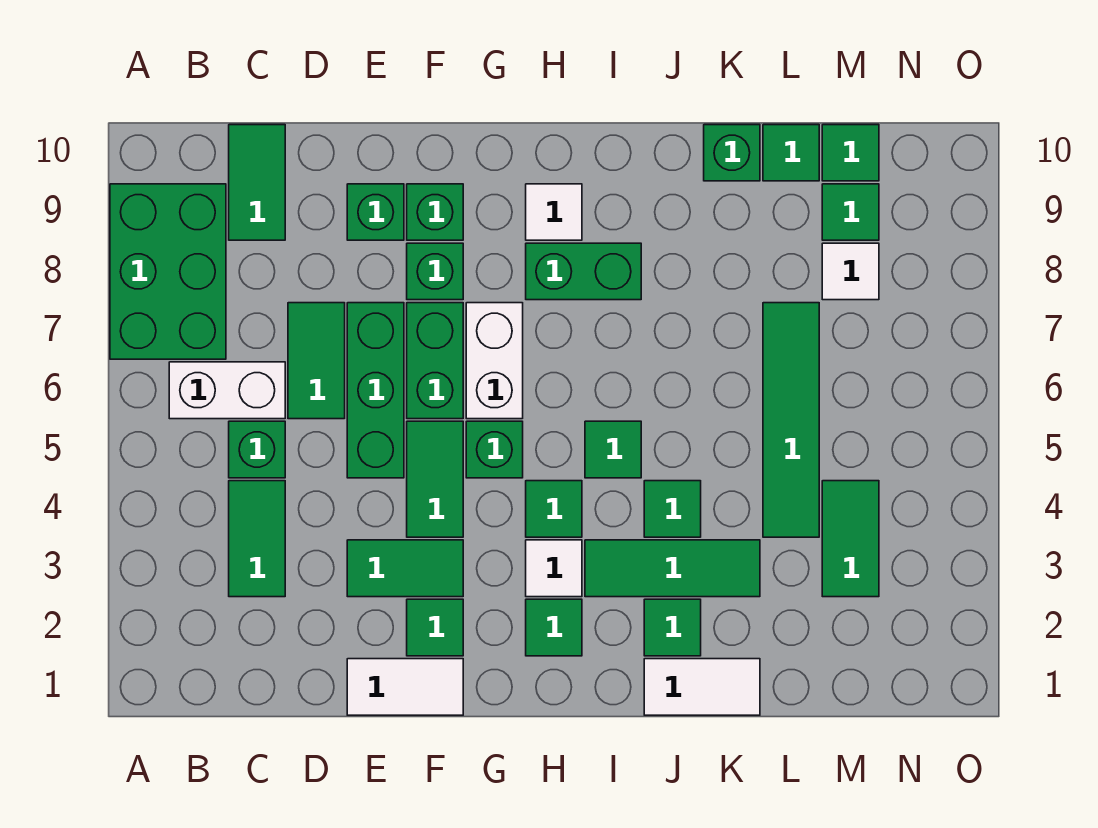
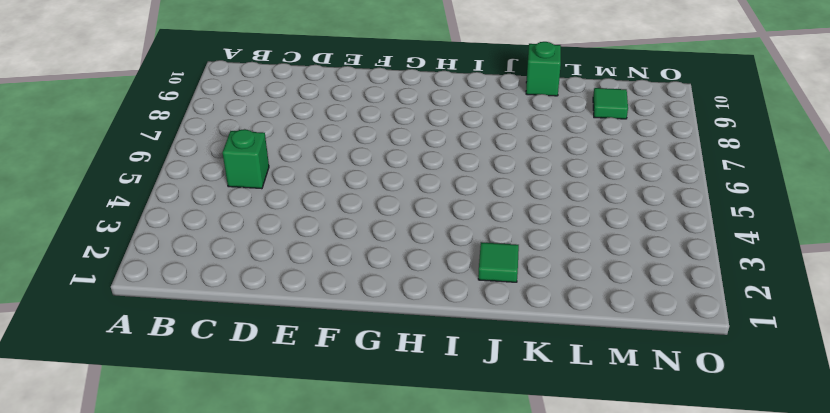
none -> green brick A7:B9 level 1
none -> white brick B6:C6 level 1
none -> green tile C3:C4 level 1
none -> green tile C9:C10 level 1

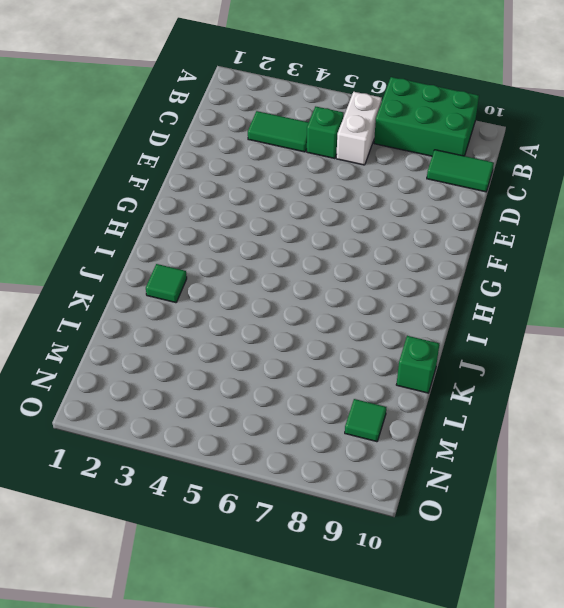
none -> green tile D6:D7 level 1
none -> white tile E1:F1 level 1
none -> green tile E3:F3 level 1
none -> green brick E5:E7 level 1

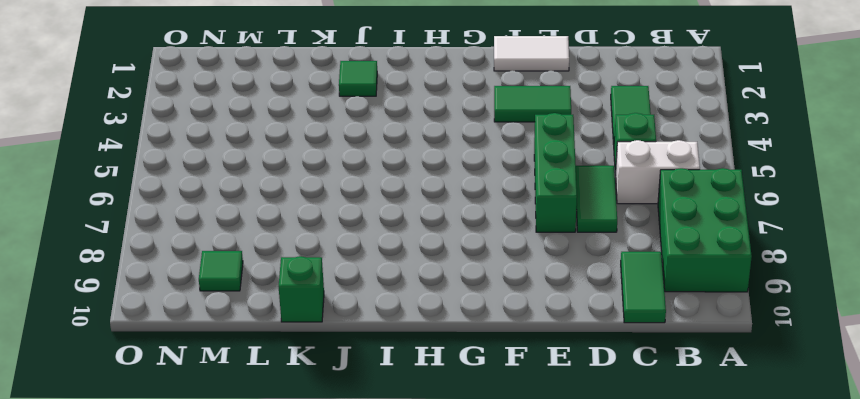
none -> green brick E9 level 1
none -> green tile F2 level 1
none -> green tile F4:F5 level 1
none -> green brick F6:F7 level 1

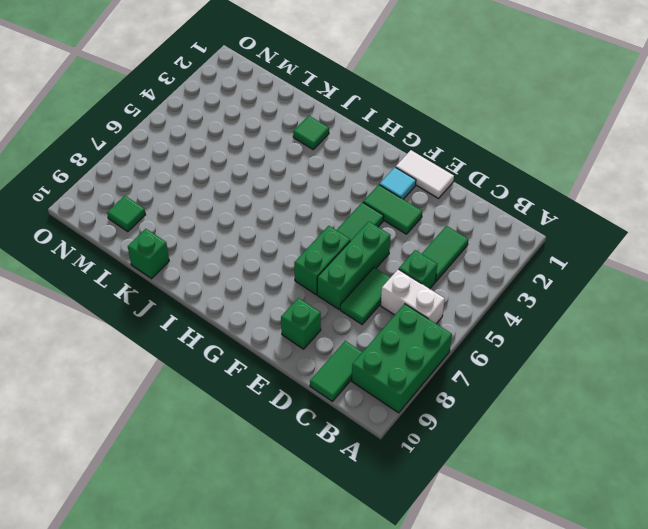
cyan tile F2 level 1 -> green tile F2 level 1
none -> green brick F8 level 1
none -> green brick F9 level 1
none -> green brick G5 level 1
none -> white brick G6:G7 level 1

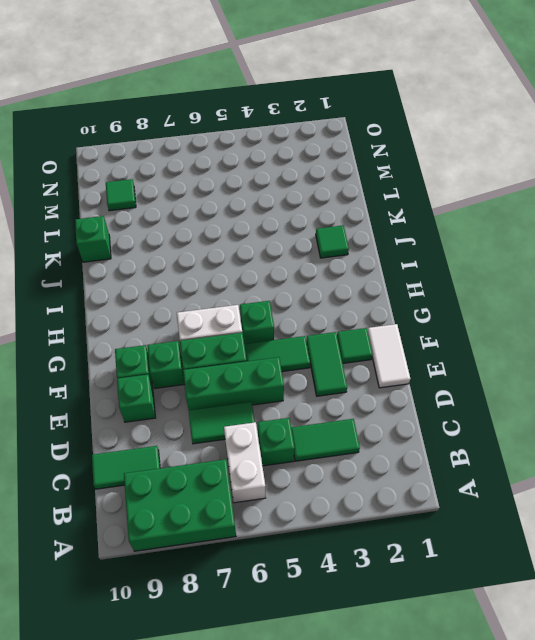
none -> green tile H2 level 1
none -> white tile H3 level 1
none -> green tile H4 level 1
none -> green brick H8:I8 level 1

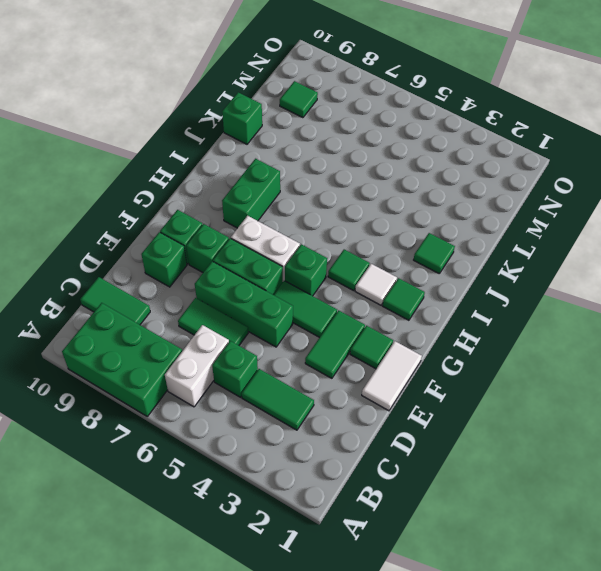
none -> white tile H9 level 1
none -> green tile I3:K3 level 1
none -> green tile I5 level 1
none -> white tile J1:K1 level 1

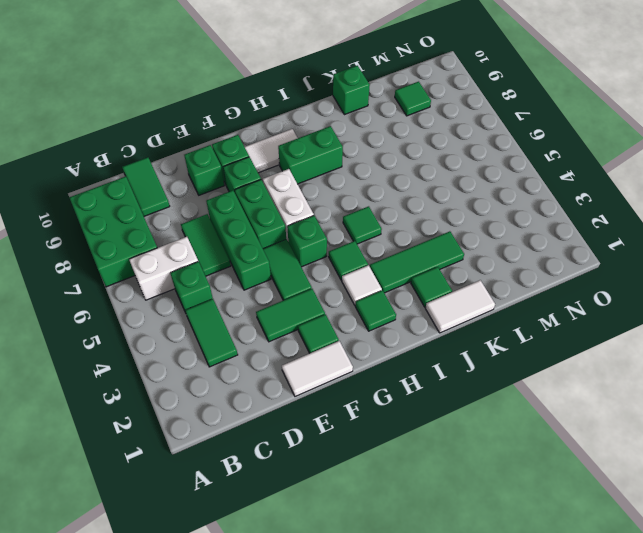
white tile G9:H9 level 1 -> white tile H9 level 1
none -> green tile J4 level 1
none -> green tile L4:L7 level 1
none -> green tile L10 level 1
none -> green tile M3:M4 level 1

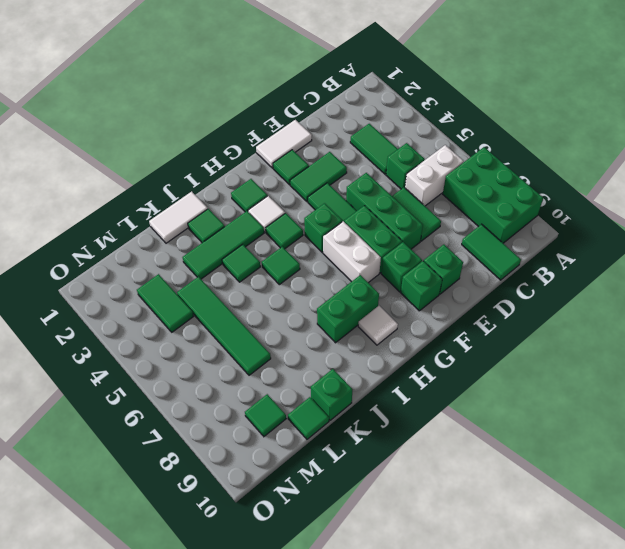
none -> white tile M8 level 1
none -> green tile M10 level 1

